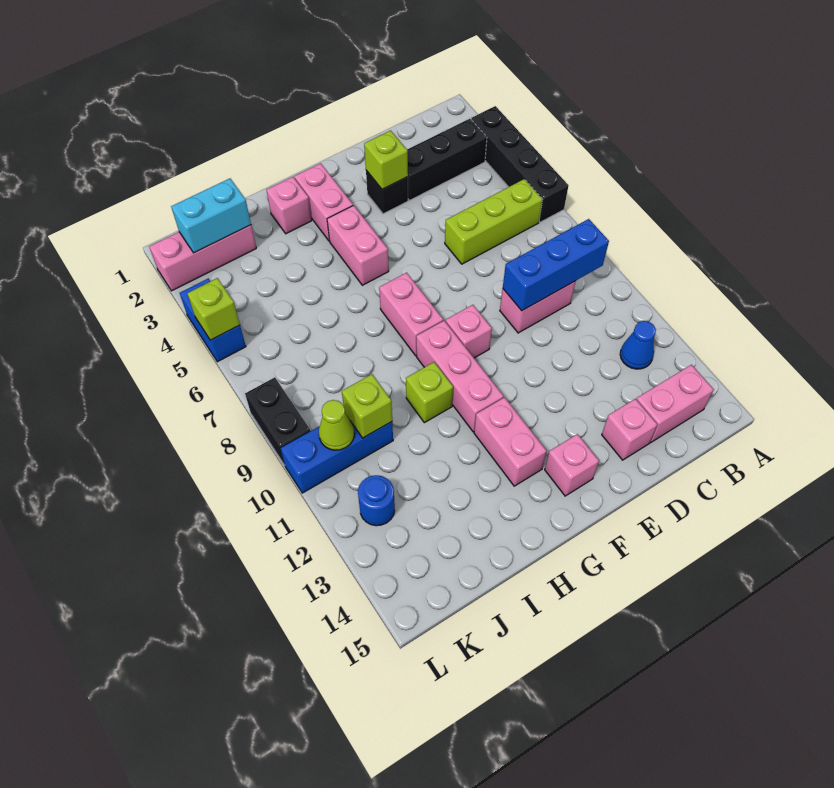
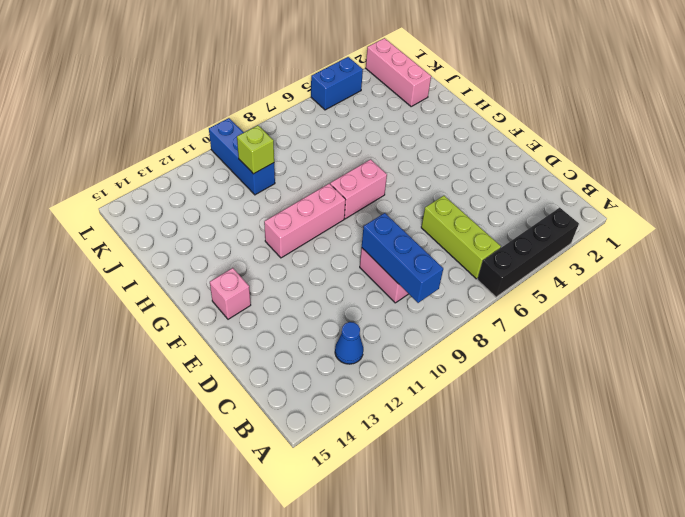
none -> black brick B3:D3 level 1
none -> pink brick B14:C14 level 1
none -> pink brick D14 level 1

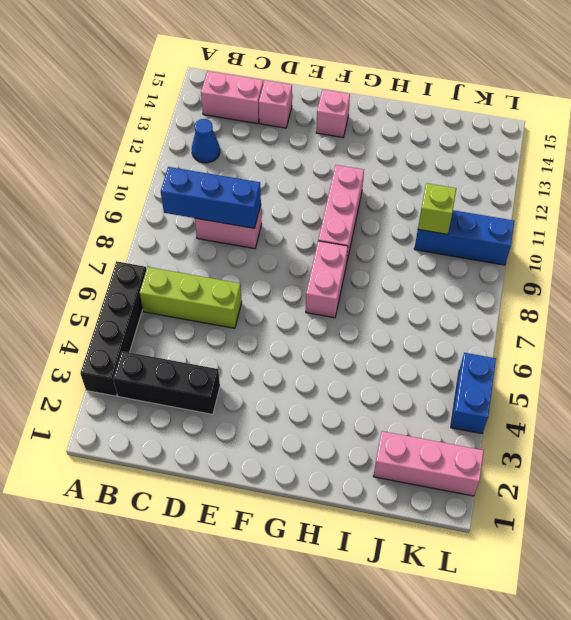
none -> black brick E3 level 1
none -> pink brick F9 level 1
none -> pink brick G2:G3 level 1

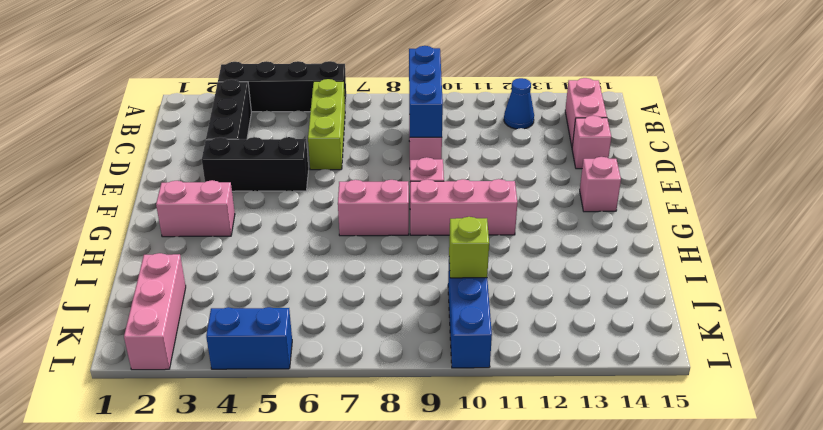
black brick E3:E5 level 1 -> black brick E3 level 1
none -> pink brick G4:G5 level 1
none -> pink brick G12:G13 level 1
none -> pink brick H2 level 1

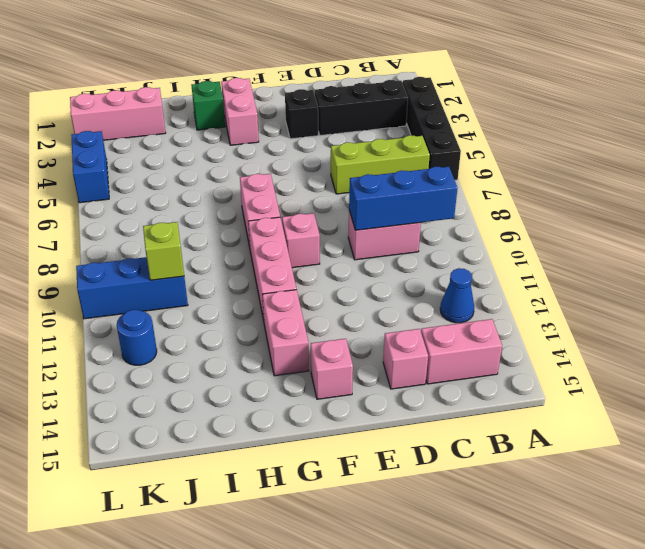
green brick H2 level 1 -> pink brick H2 level 1
none -> pink brick G4:G5 level 1
none -> lime brick H10 level 1
none -> black brick L8:L9 level 1

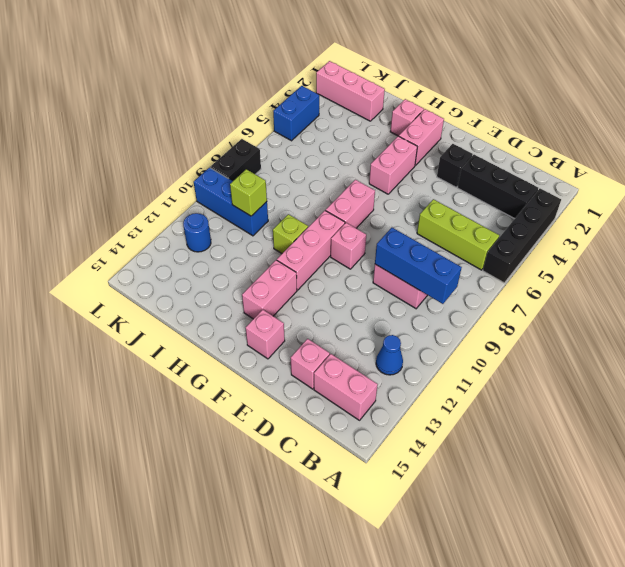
none -> lime brick E3 level 2
none -> cyan brick J2:K2 level 2
none -> lime cone K10 level 2

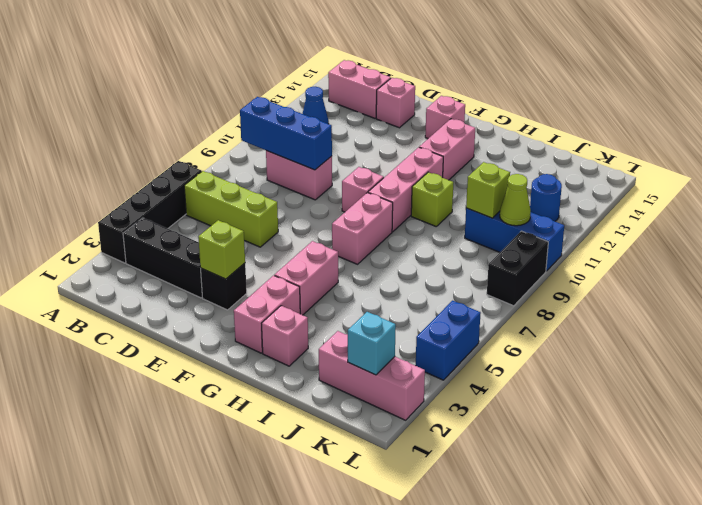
cyan brick K2 level 2 -> cyan brick J2:K2 level 2
none -> lime brick L5 level 2

